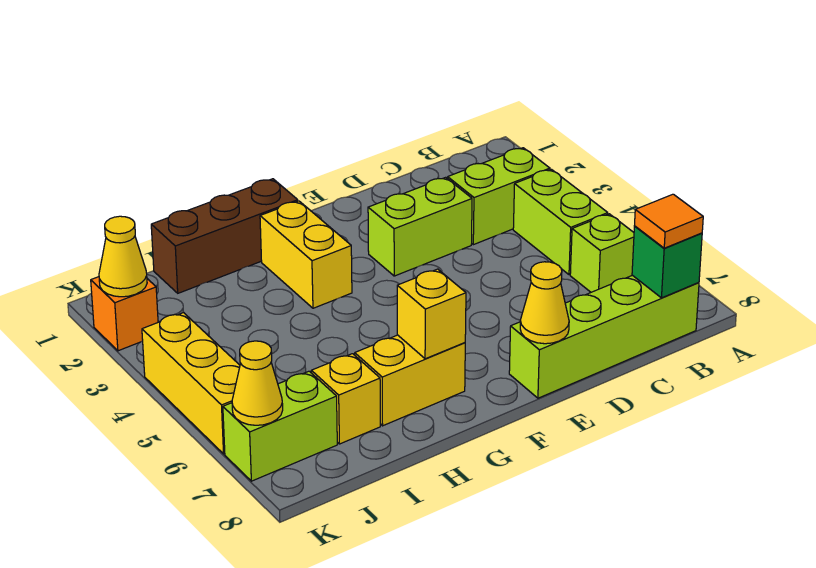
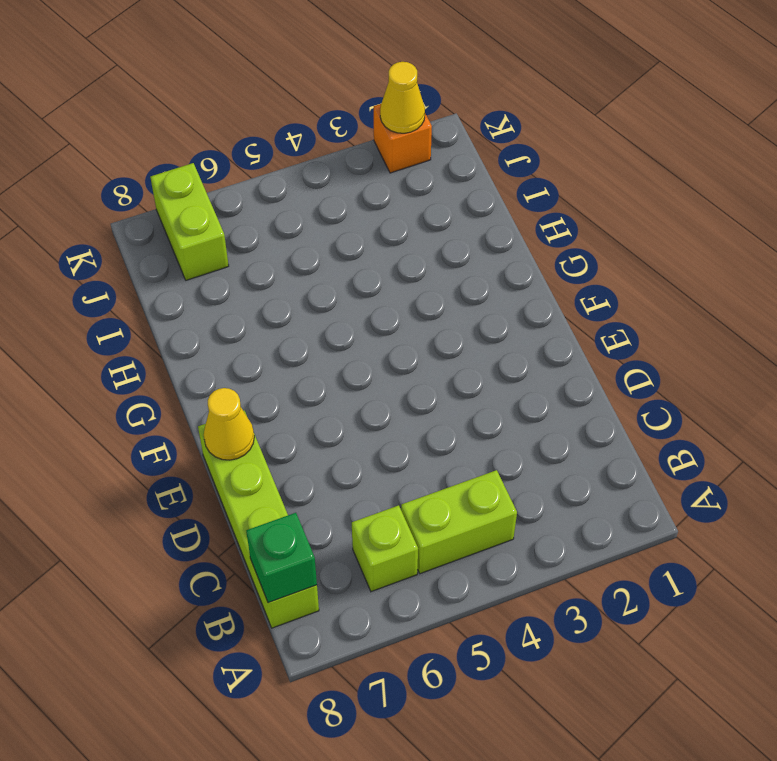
none -> lime brick B3:C3 level 1
none -> lime brick D3:E3 level 1
none -> brown brick G1:I1 level 1

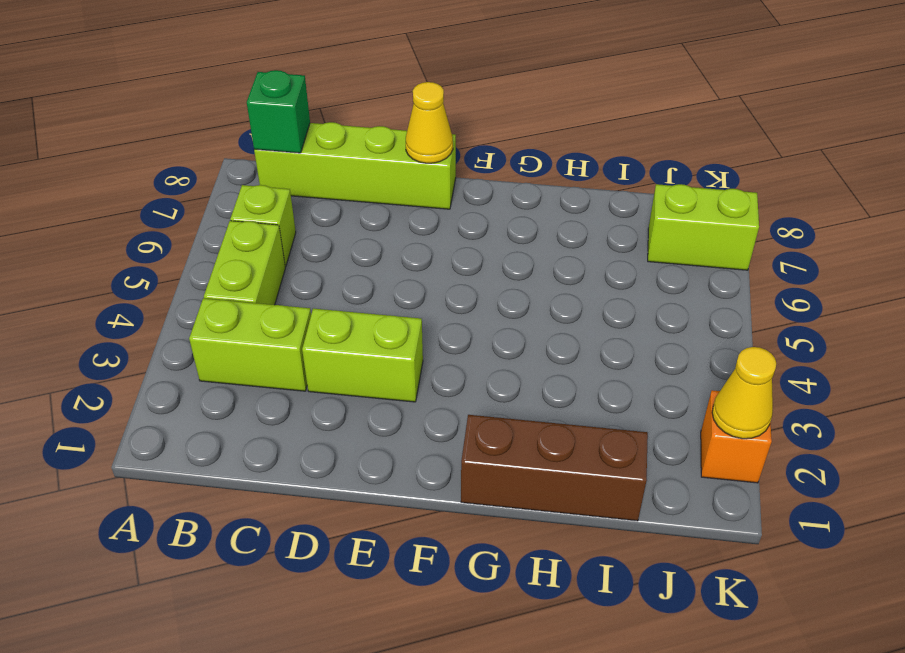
none -> yellow brick G2:G3 level 1
none -> yellow brick G7:H7 level 1
none -> yellow brick I7 level 1

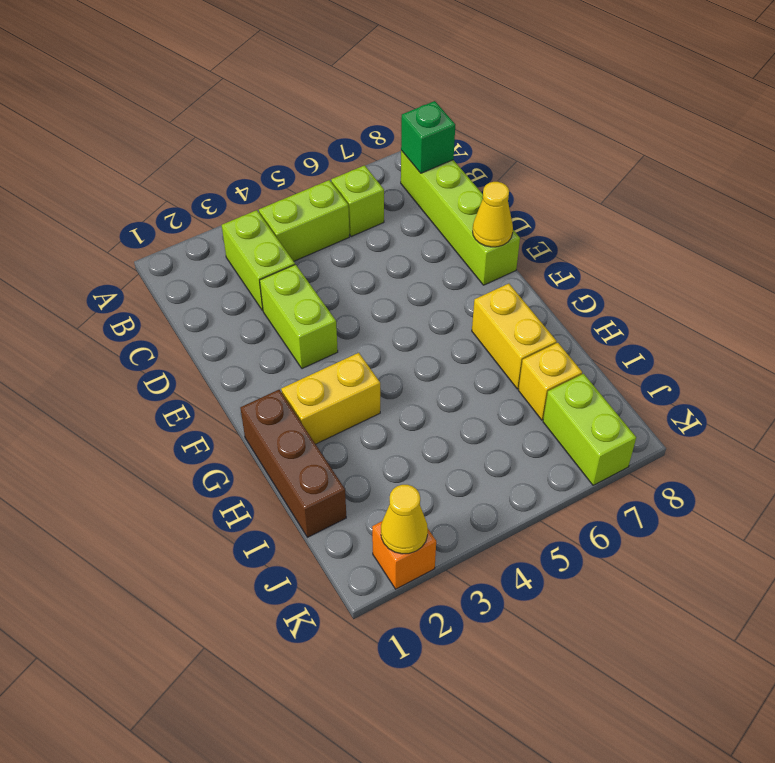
none -> yellow brick K4:K6 level 1
none -> yellow brick G7 level 2
none -> yellow cone K7 level 2

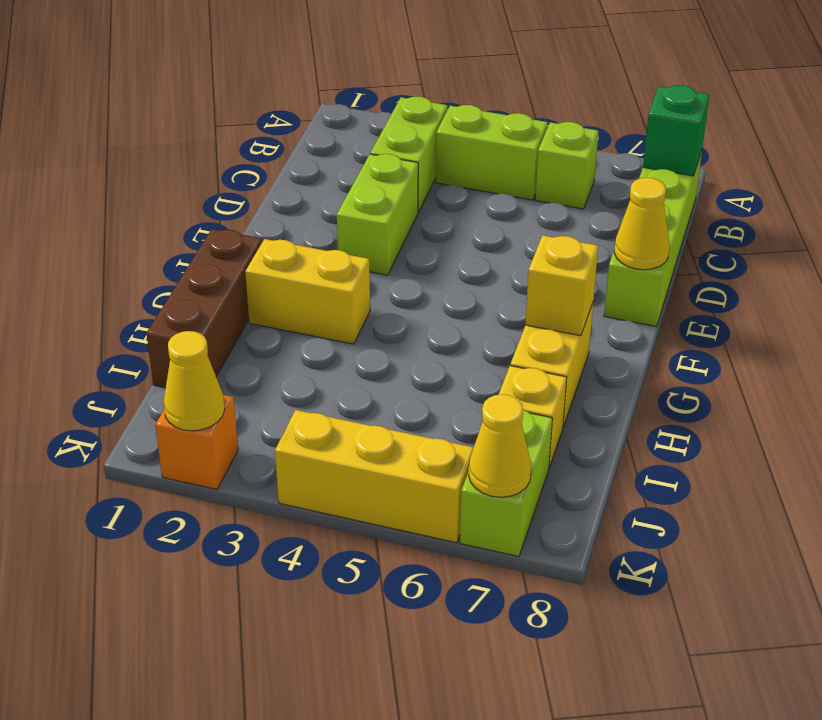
none -> orange tile B8 level 3

